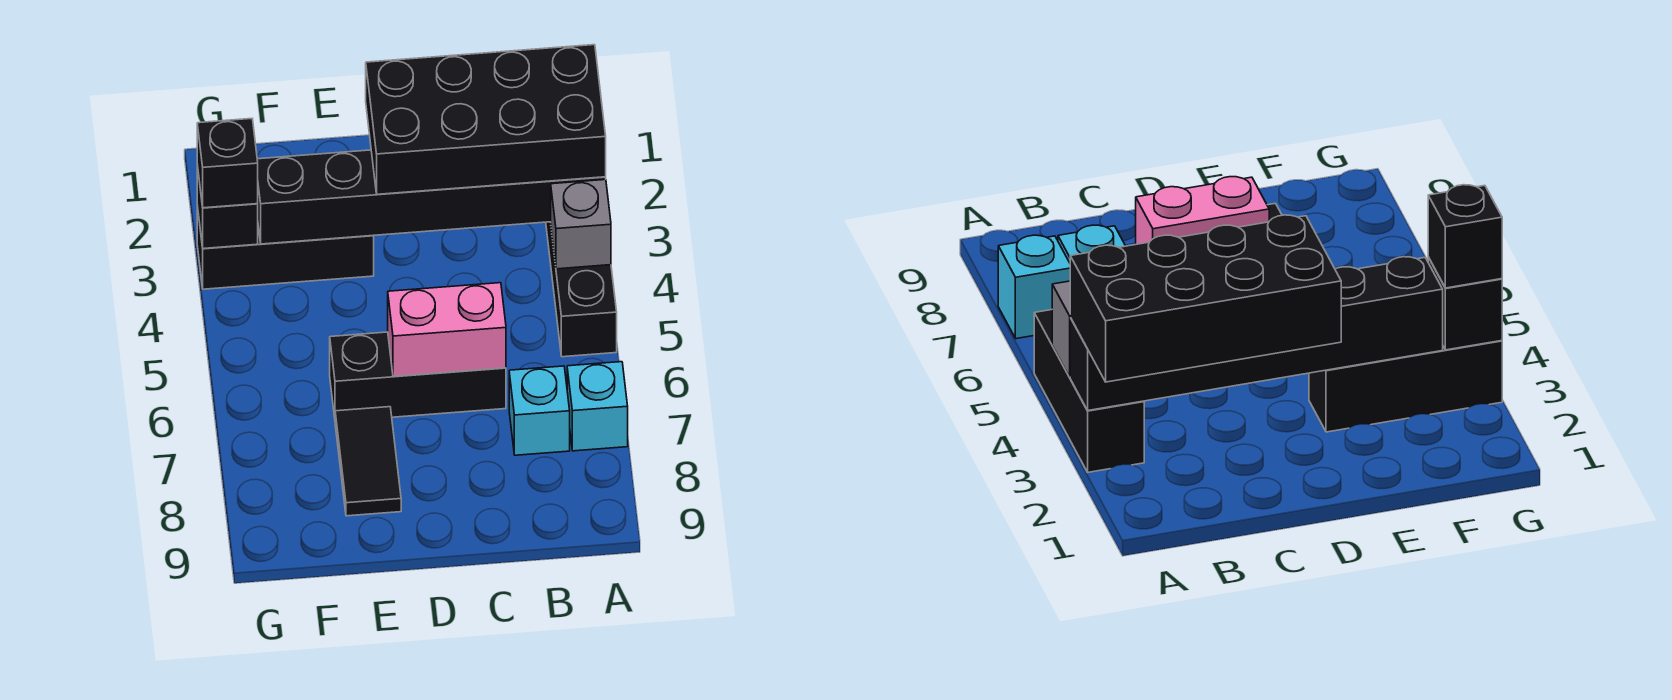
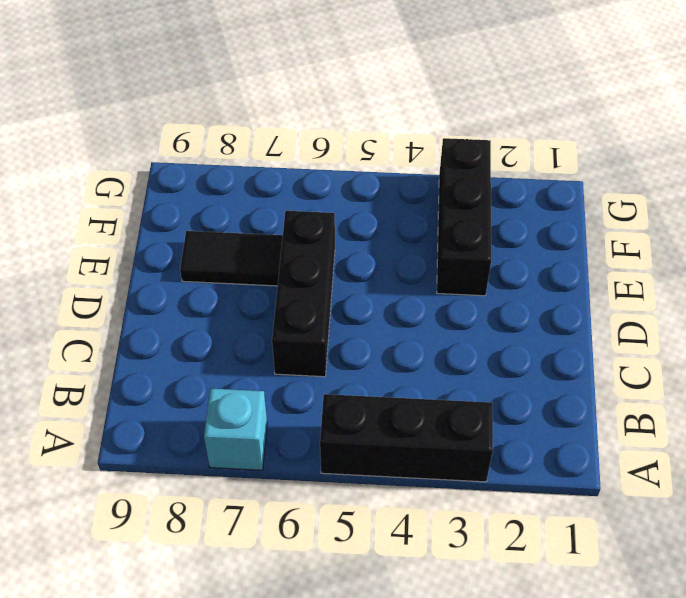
none -> cyan brick B7 level 1
none -> black brick A3:F3 level 2
none -> grey brick A4 level 2

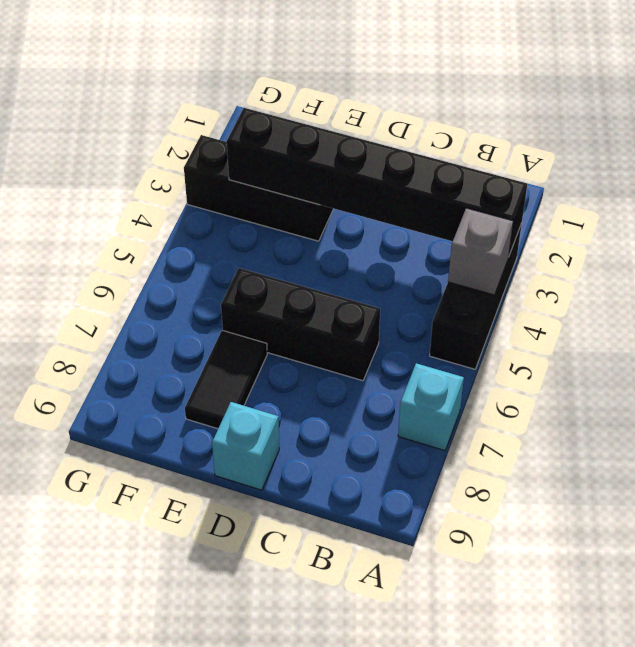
cyan brick D9 level 1 -> cyan brick B7 level 1
none -> pink brick C6:D6 level 2
none -> black brick G3 level 2
none -> black brick A2:D3 level 3

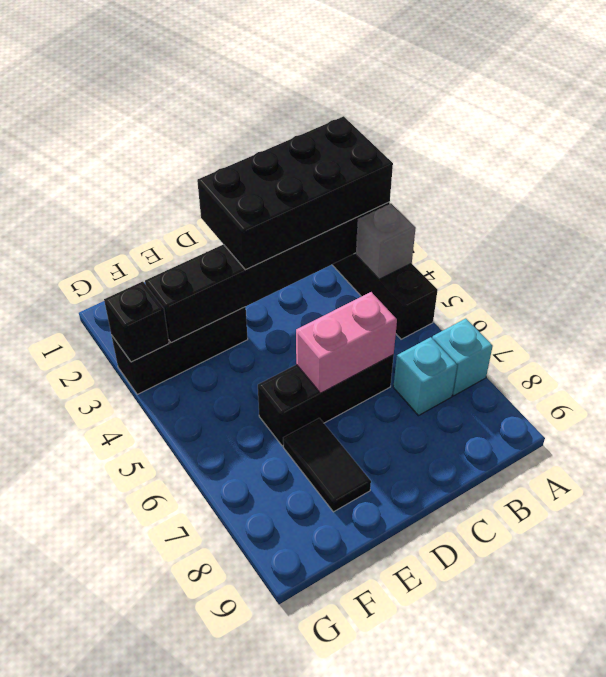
none -> black brick G3 level 3

